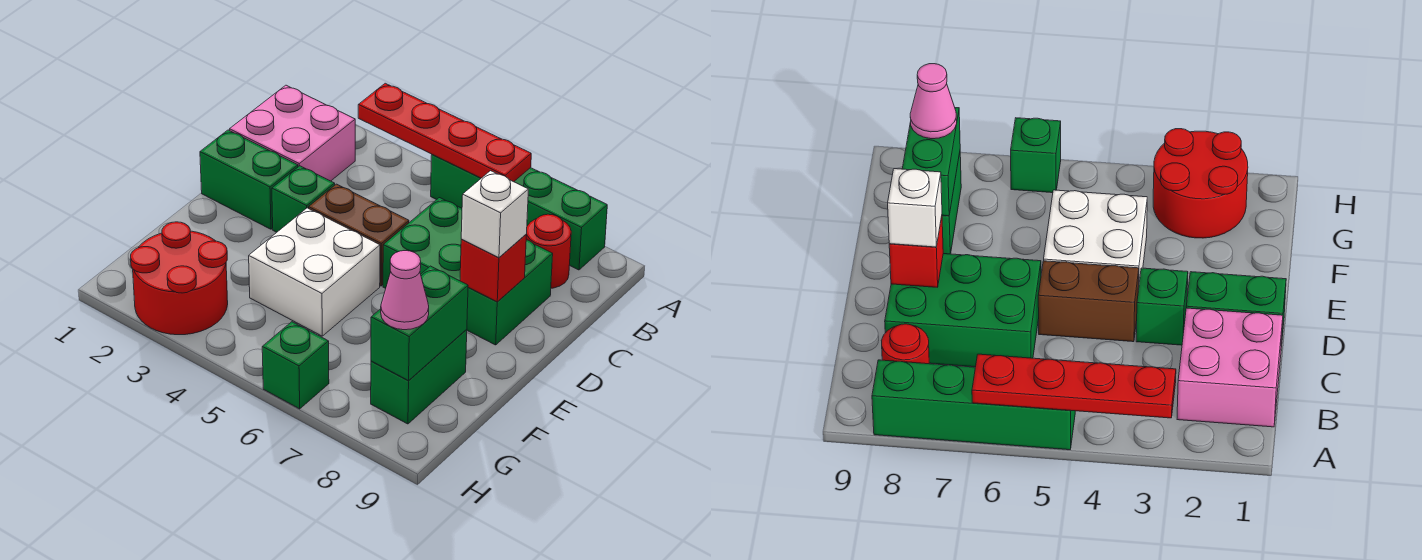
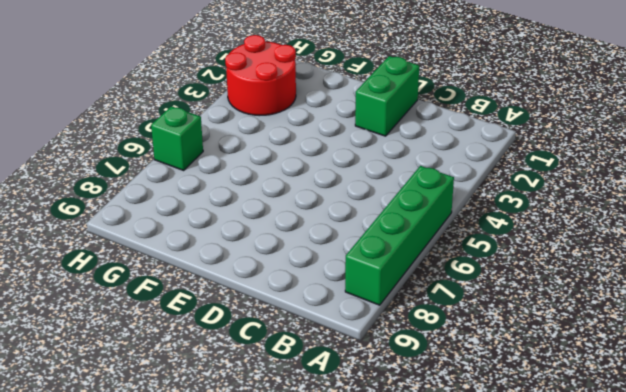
none -> pink brick B1:C2 level 1
none -> red round brick B8 level 1
none -> green brick C6:D8 level 1

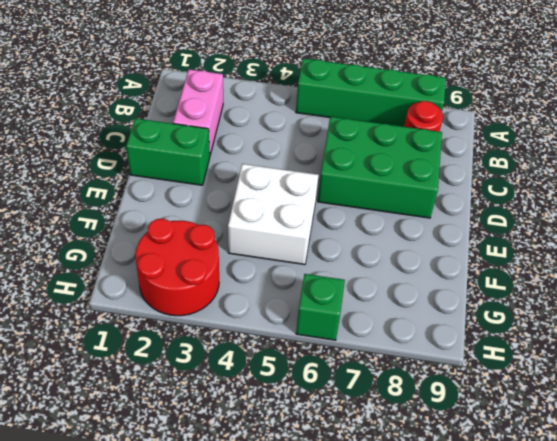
pink brick B2:C2 level 1 -> pink brick B1:C2 level 1
none -> green brick D3 level 1
none -> brown brick D4:D5 level 1
none -> green brick F8:G8 level 1

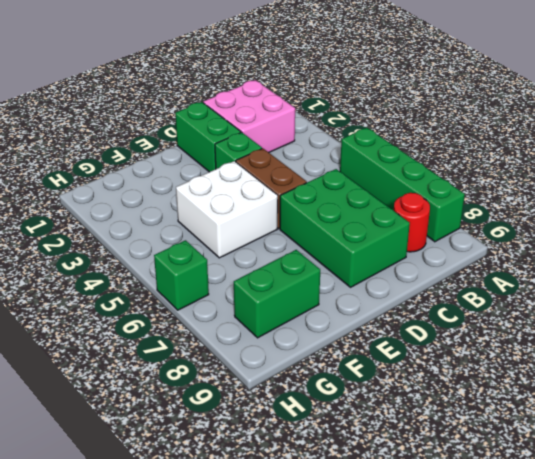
none -> red round brick G2:H3 level 1
none -> red plate A3:A6 level 2
none -> red brick D8 level 2

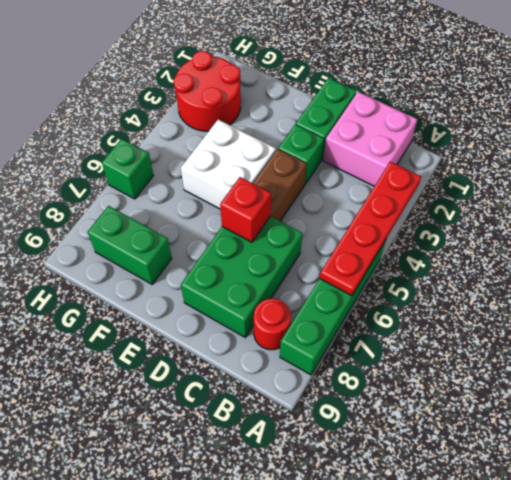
red brick D6 level 2 -> red brick D8 level 2
none -> green brick F8:G8 level 2
none -> white brick D8 level 3
none -> pink cone G8 level 3

